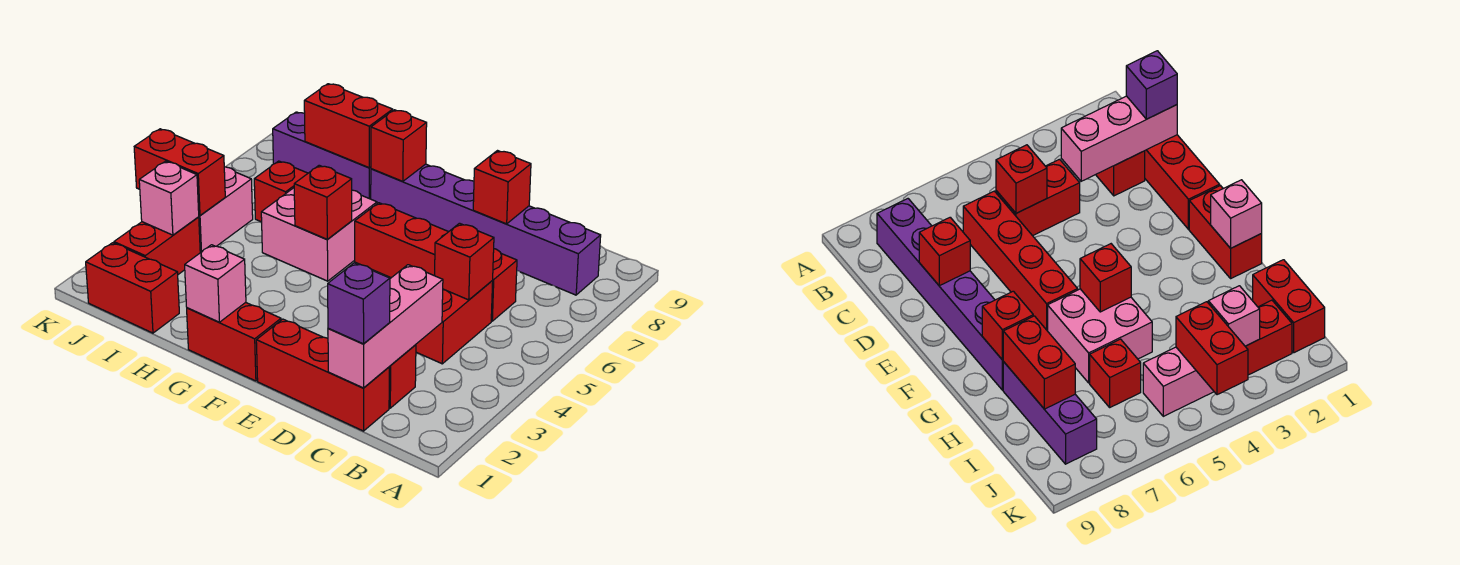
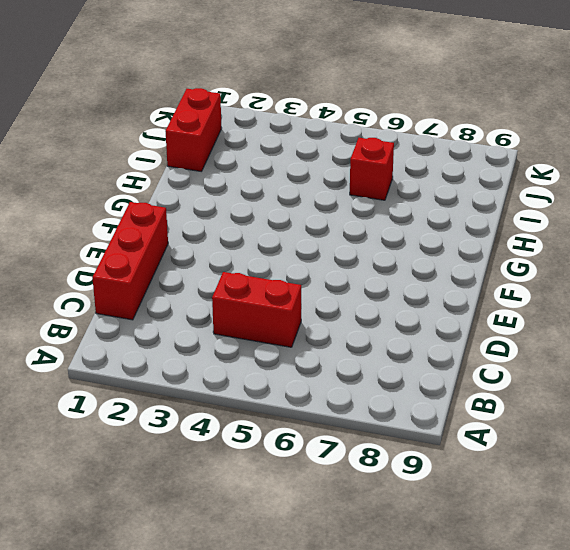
none -> purple brick B8:G8 level 1
none -> red brick C2 level 1
none -> red brick C6:F6 level 1

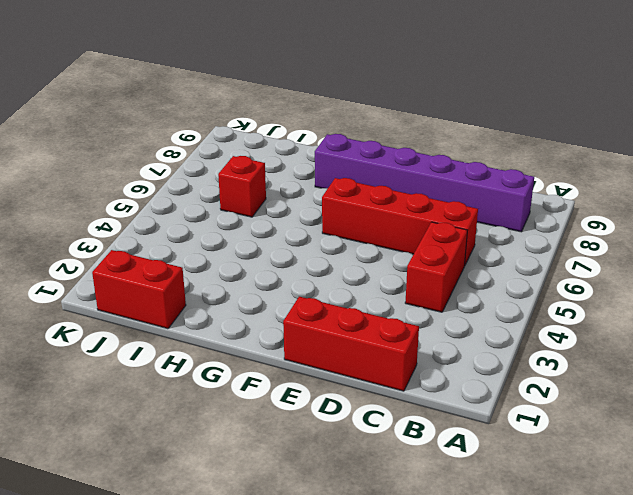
none -> red brick C2 level 1
none -> red brick F1:G1 level 1
none -> pink brick G5:H6 level 1

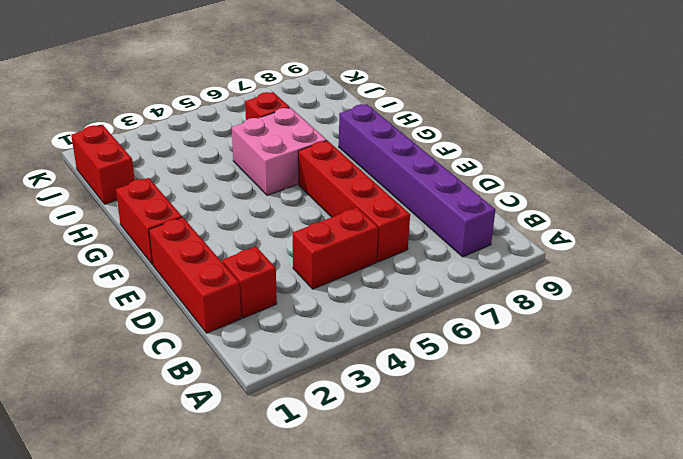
none -> purple brick H8:J8 level 1
none -> red brick J2:J3 level 1
none -> pink brick J4:J5 level 1

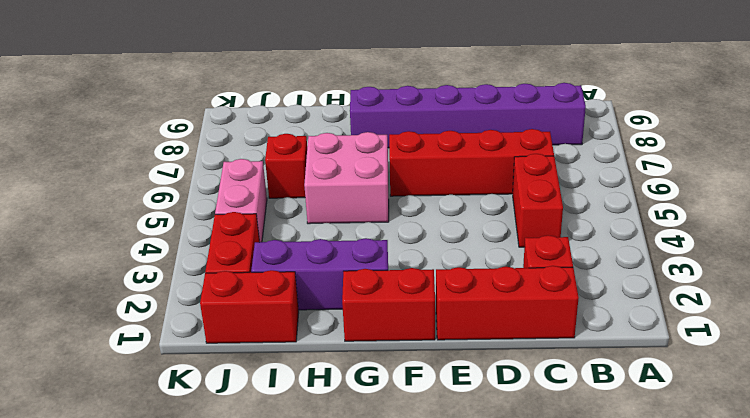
purple brick G2:I2 level 1 -> purple brick H8:J8 level 1
none -> pink brick C1:C3 level 2
none -> red brick C5 level 2
none -> red brick D8 level 2

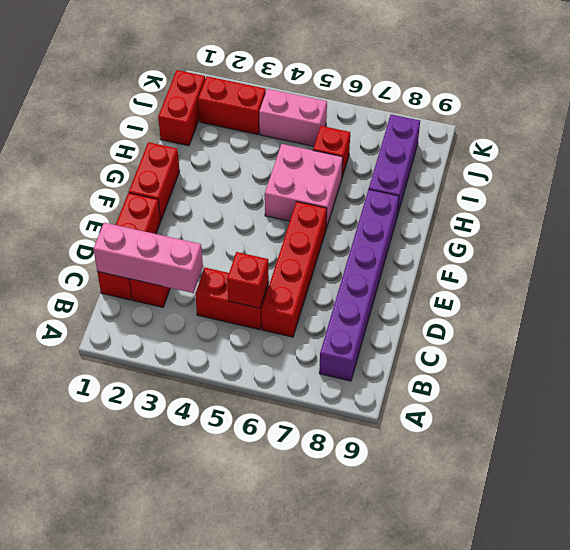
none -> red brick D8 level 2
none -> pink brick G1 level 2
none -> red brick G5 level 2

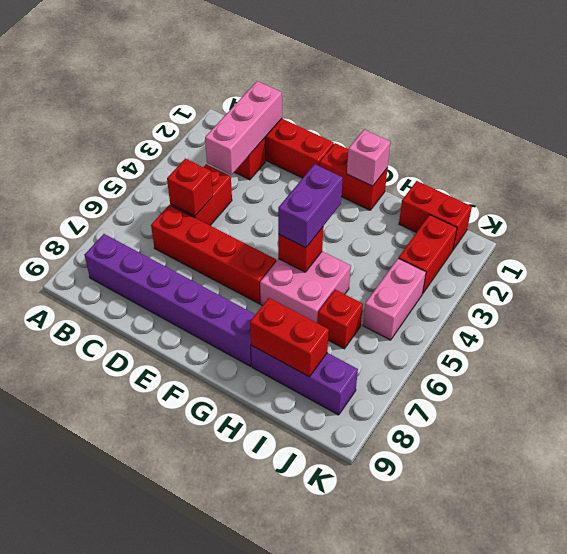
purple brick G4:G5 level 3 -> none
none -> red brick D8 level 2
none -> red brick G8 level 2
none -> pink brick J3 level 2

